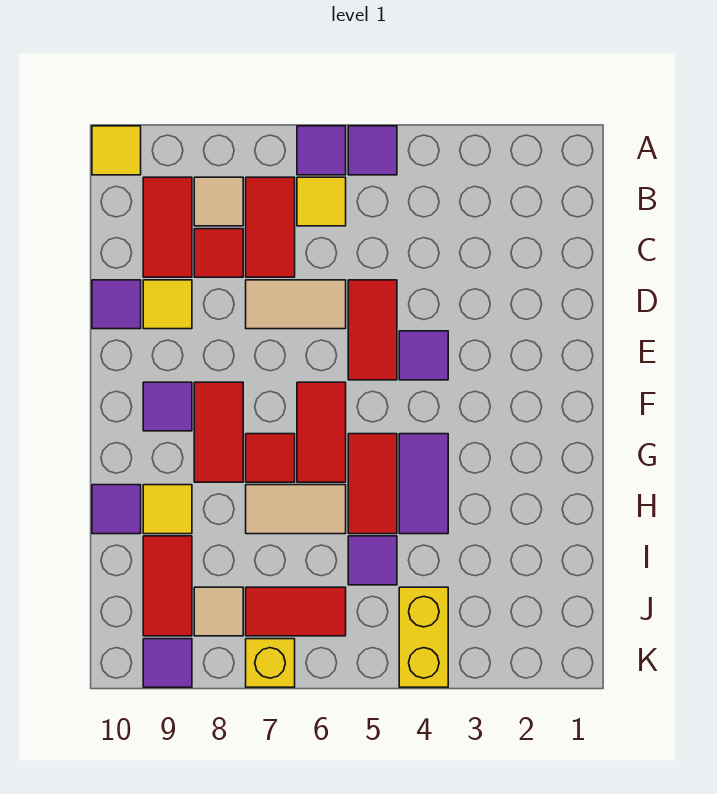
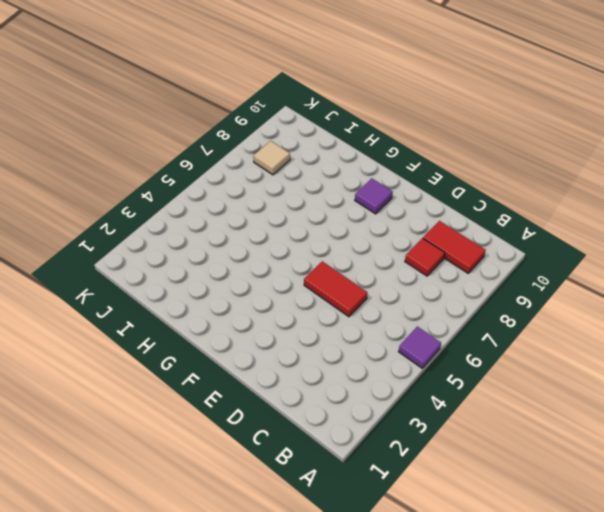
none -> purple tile A6 level 1
none -> yellow tile A10 level 1
none -> yellow tile B6 level 1

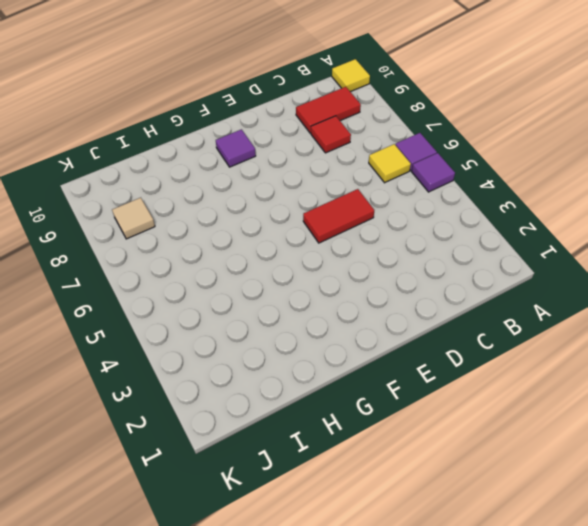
none -> red tile B7:C7 level 1
none -> tan tile B8 level 1
none -> tan tile D6:D7 level 1

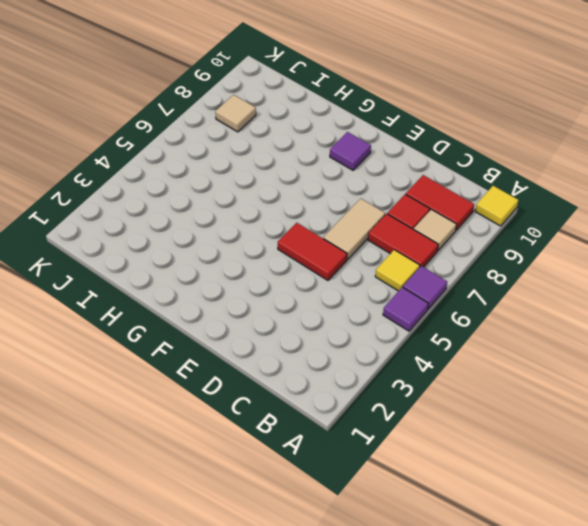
none -> yellow tile D9 level 1
none -> purple tile D10 level 1
none -> purple tile E4 level 1

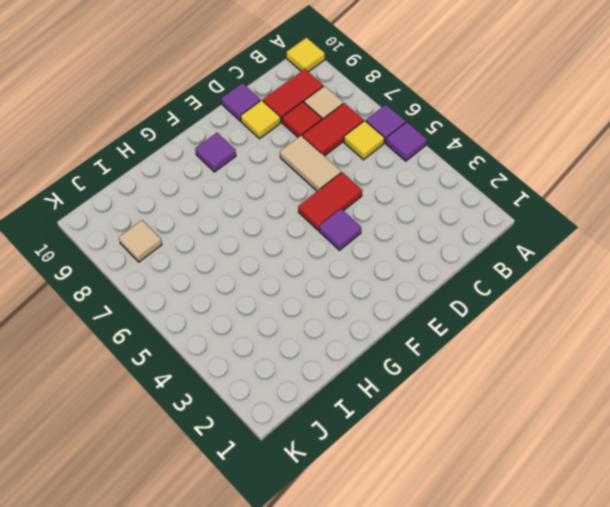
none -> red tile F6:G6 level 1
none -> red tile F8:G8 level 1
none -> purple tile G4:H4 level 1

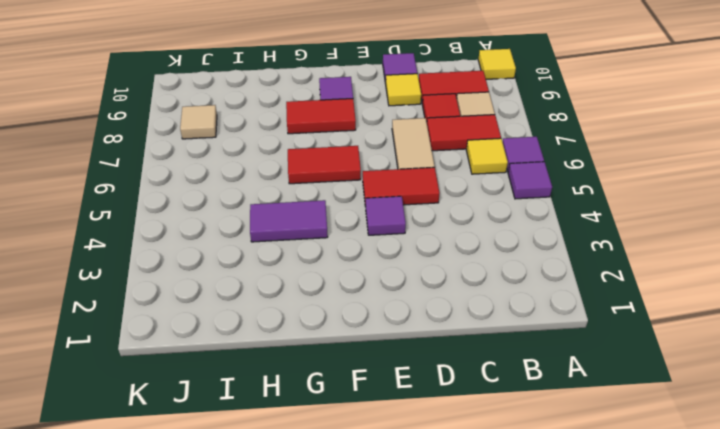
none -> red tile G5:H5 level 1
none -> red tile G7 level 1
none -> tan tile H6:H7 level 1

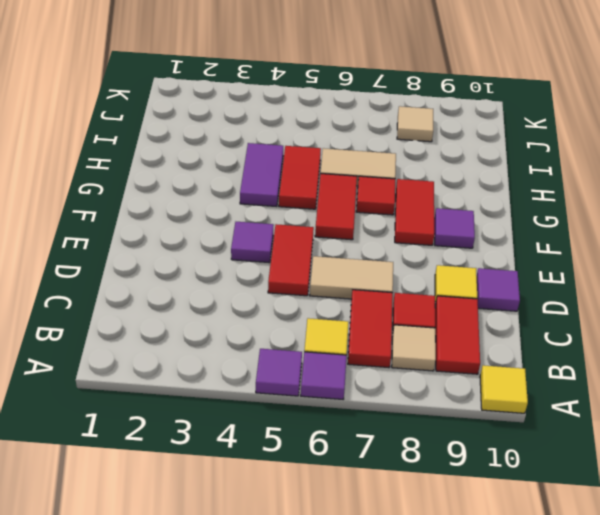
none -> yellow tile H9 level 1
none -> purple tile H10 level 1
none -> purple tile I5 level 1

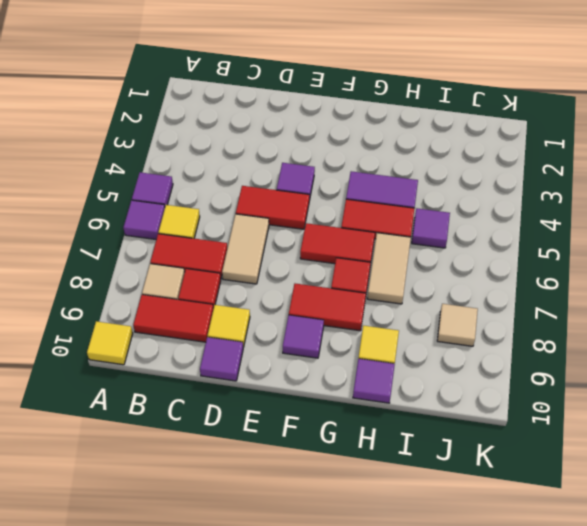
none -> red tile I9:J9 level 1
none -> yellow brick J4:K4 level 1
none -> red tile J6:J7 level 1

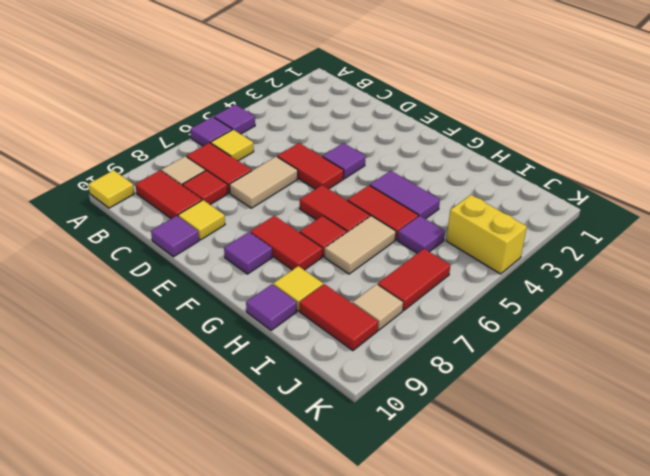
none -> yellow brick K7 level 1
none -> purple tile K9 level 1

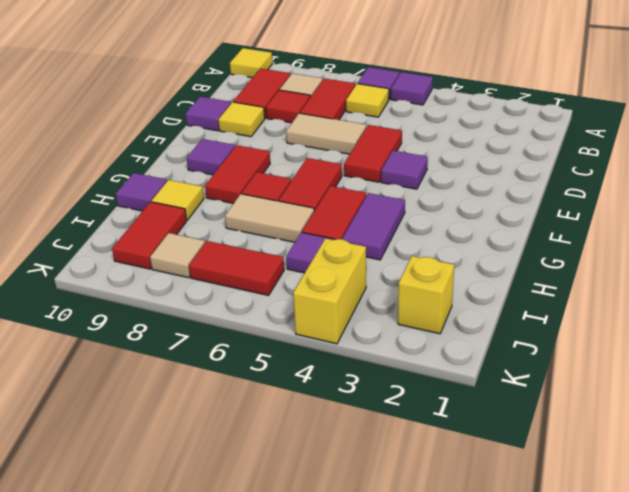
yellow brick J2 level 1 -> yellow brick K7 level 1
none -> purple tile K9 level 1

